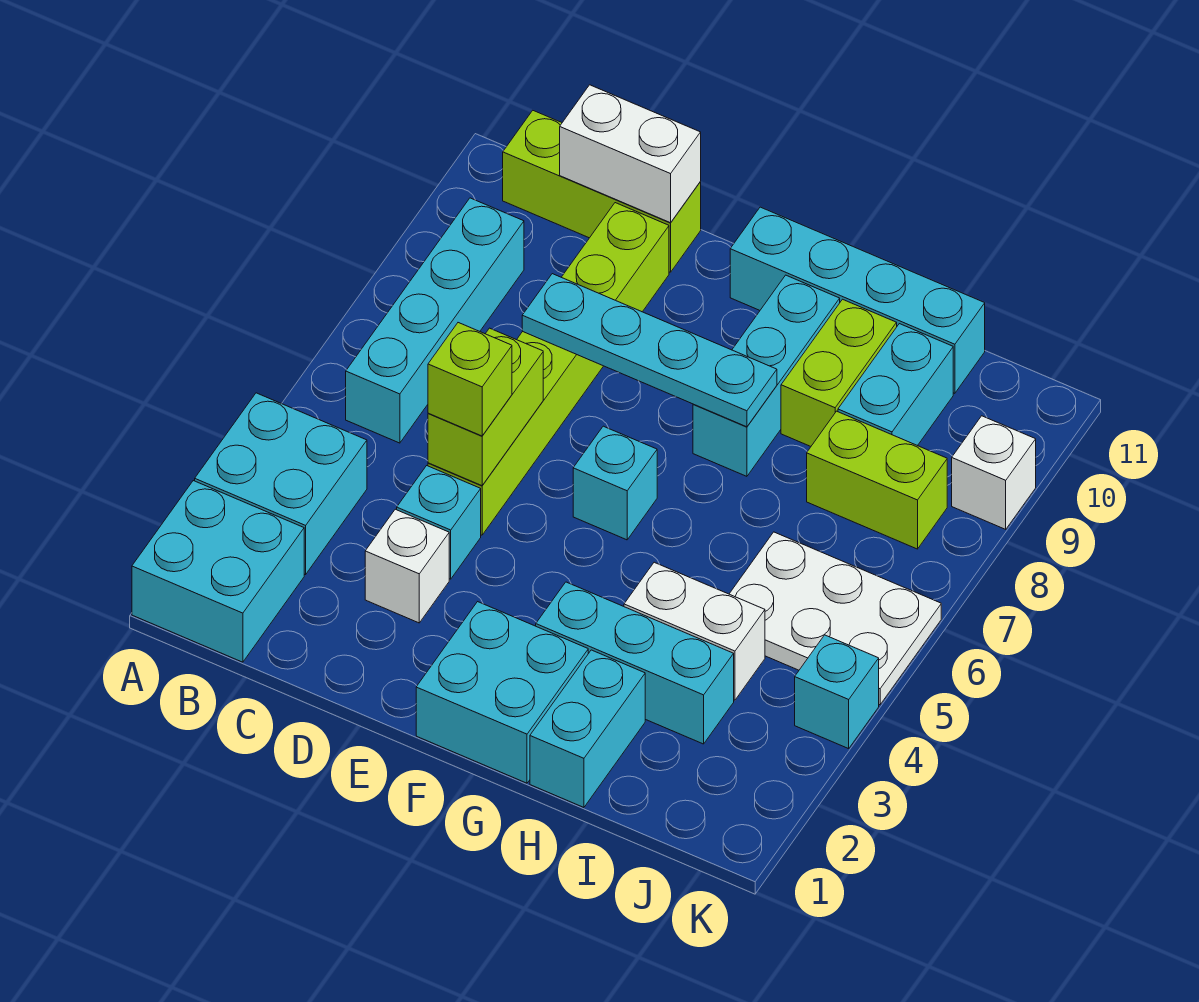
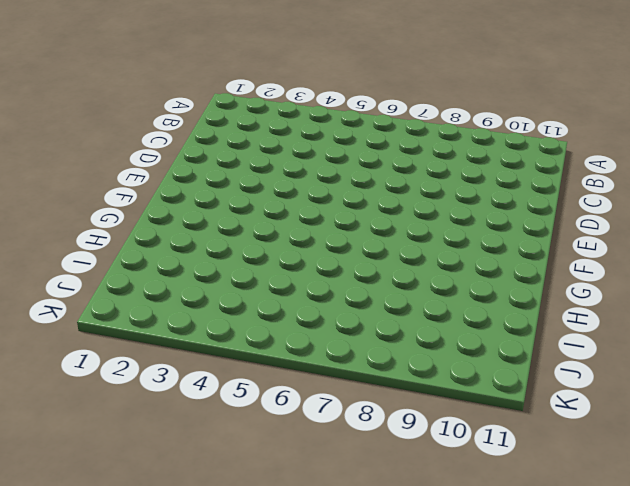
none -> cyan brick A1:B2 level 1
none -> cyan brick A3:B4 level 1
none -> cyan brick B6:B9 level 1

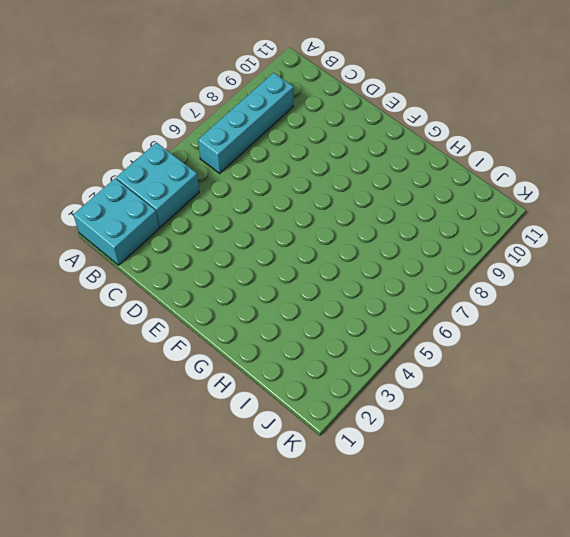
none -> lime brick B11:D11 level 1
none -> white brick D3 level 1
none -> cyan brick D4 level 1

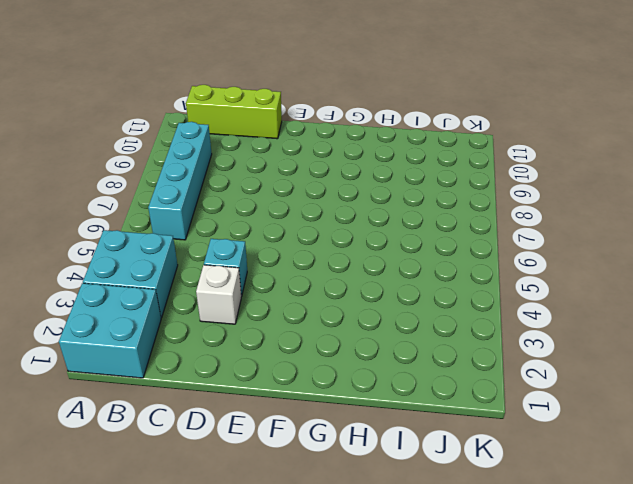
none -> lime brick D5:D10 level 1
none -> cyan brick F1:G2 level 1
none -> cyan brick F6 level 1

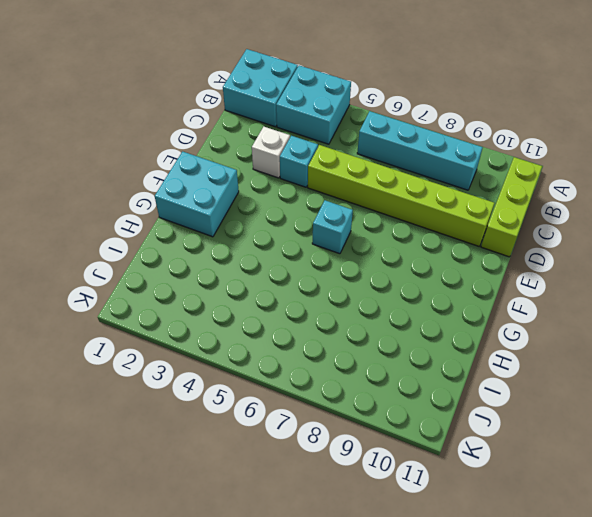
none -> cyan brick F11:I11 level 1
none -> cyan brick G3:I3 level 1
none -> cyan brick G8:G10 level 1

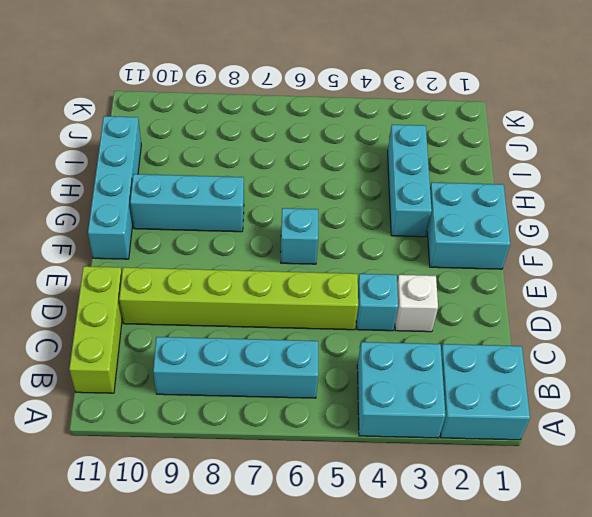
none -> cyan brick H1:H2 level 1
none -> white brick H4:I4 level 1
none -> lime brick H9:H10 level 1

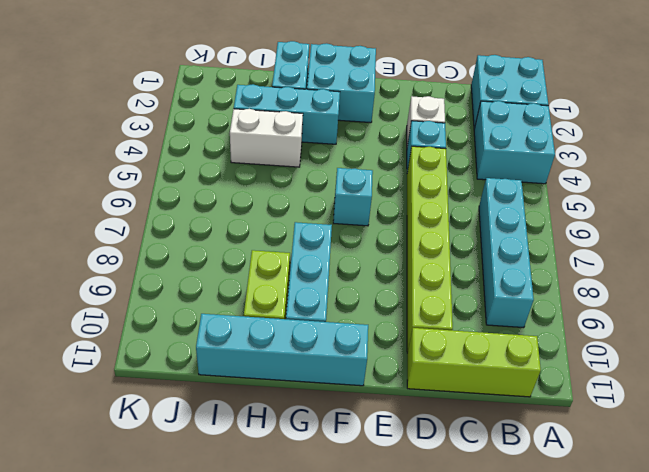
none -> white plate I5:K6 level 1
none -> lime brick I8:J8 level 1
none -> cyan brick I9:I10 level 1

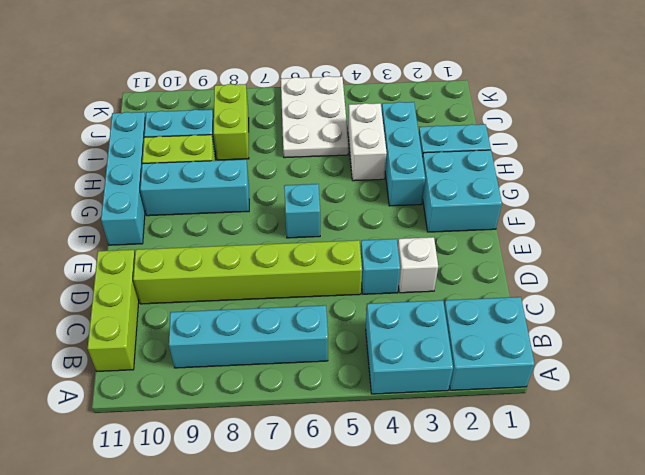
none -> cyan brick K4 level 1
none -> white brick K9 level 1
none -> white brick C11:D11 level 2

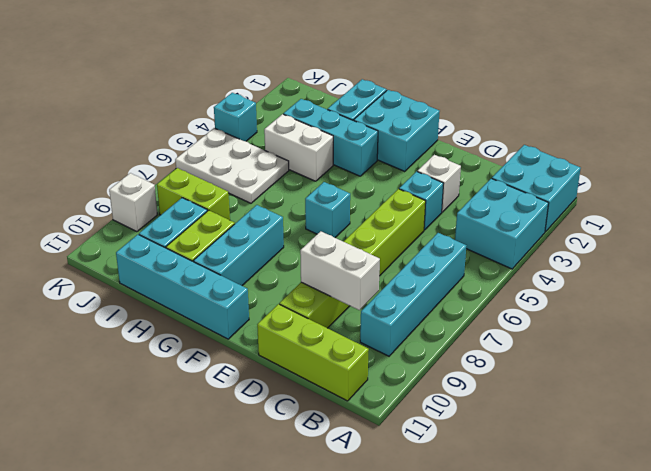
white brick C9:D9 level 2 -> white brick C11:D11 level 2
none -> lime brick D5:D6 level 2
none -> cyan plate D8:G8 level 2
none -> lime brick D5 level 3

